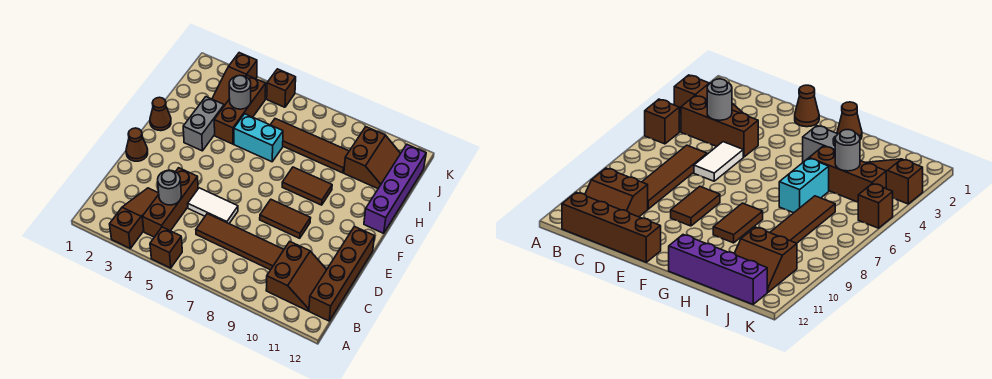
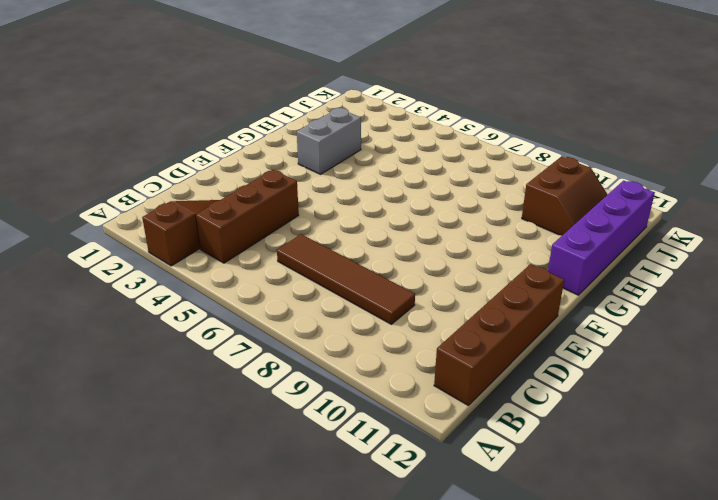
none -> brown brick A5 level 1
none -> brown slope B10:C11 level 1 top 10
none -> white tile D5:D6 level 1

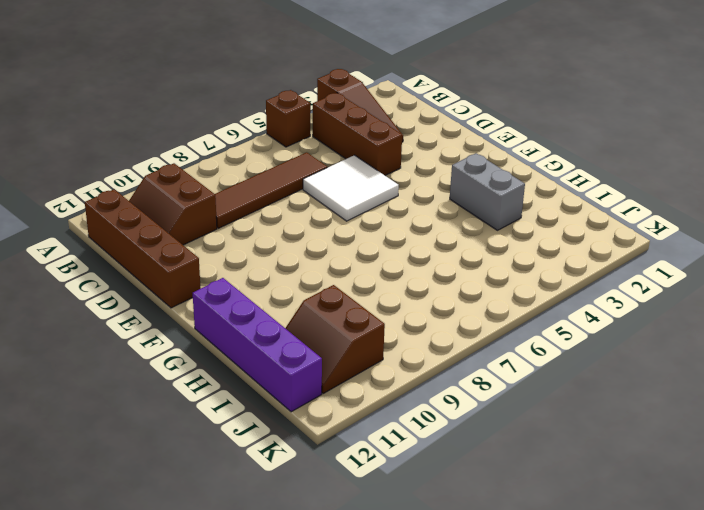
white tile D5:E6 level 1 -> white tile D5:D6 level 1
none -> brown cone E1 level 1
none -> brown tile E8:E9 level 1
none -> brown cone G1 level 1

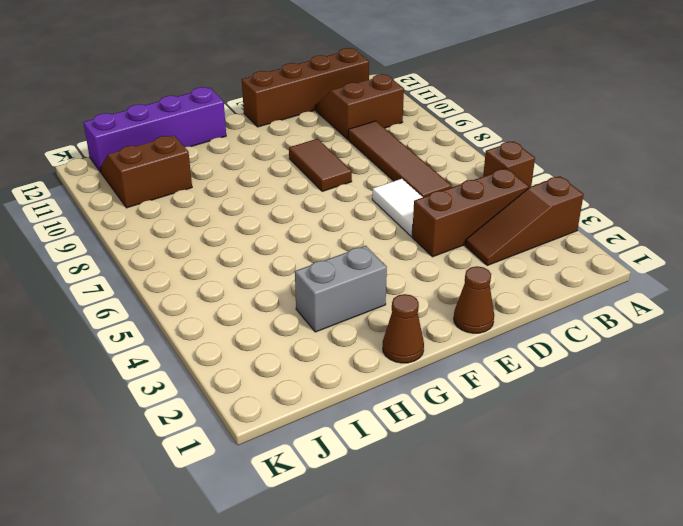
none -> brown tile G8:G9 level 1
none -> brown brick H4:J4 level 1
none -> cyan brick H5:H6 level 1

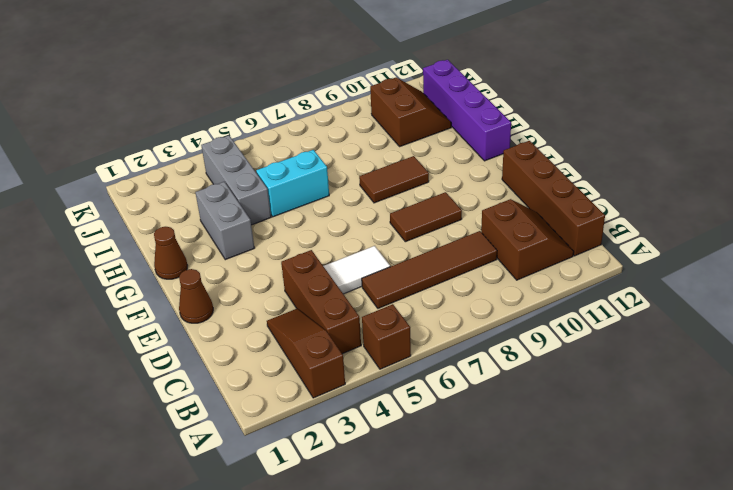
grey brick H4:J4 level 1 -> brown brick H4:J4 level 1
none -> brown slope I3:K3 level 1 top K
none -> brown tile I6:I9 level 1
none -> brown brick K5 level 1

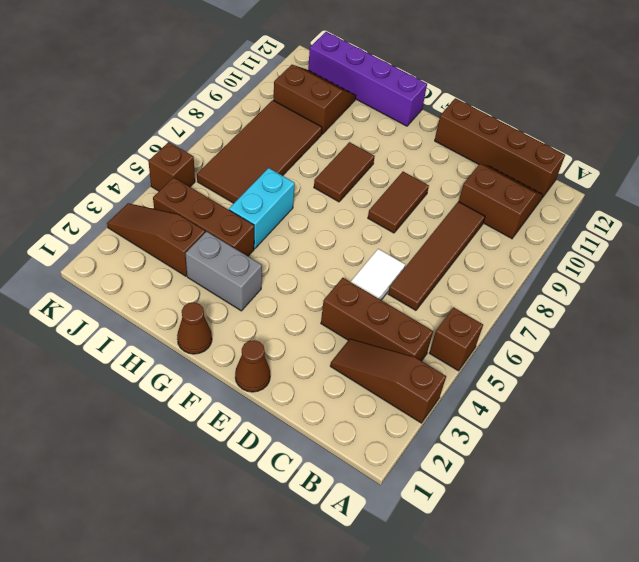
brown slope I3:K3 level 1 top I -> brown slope I3:K3 level 1 top K
brown tile I6:J9 level 1 -> brown tile I6:I9 level 1
none -> grey round brick C4 level 2
none -> grey round brick I4 level 2

